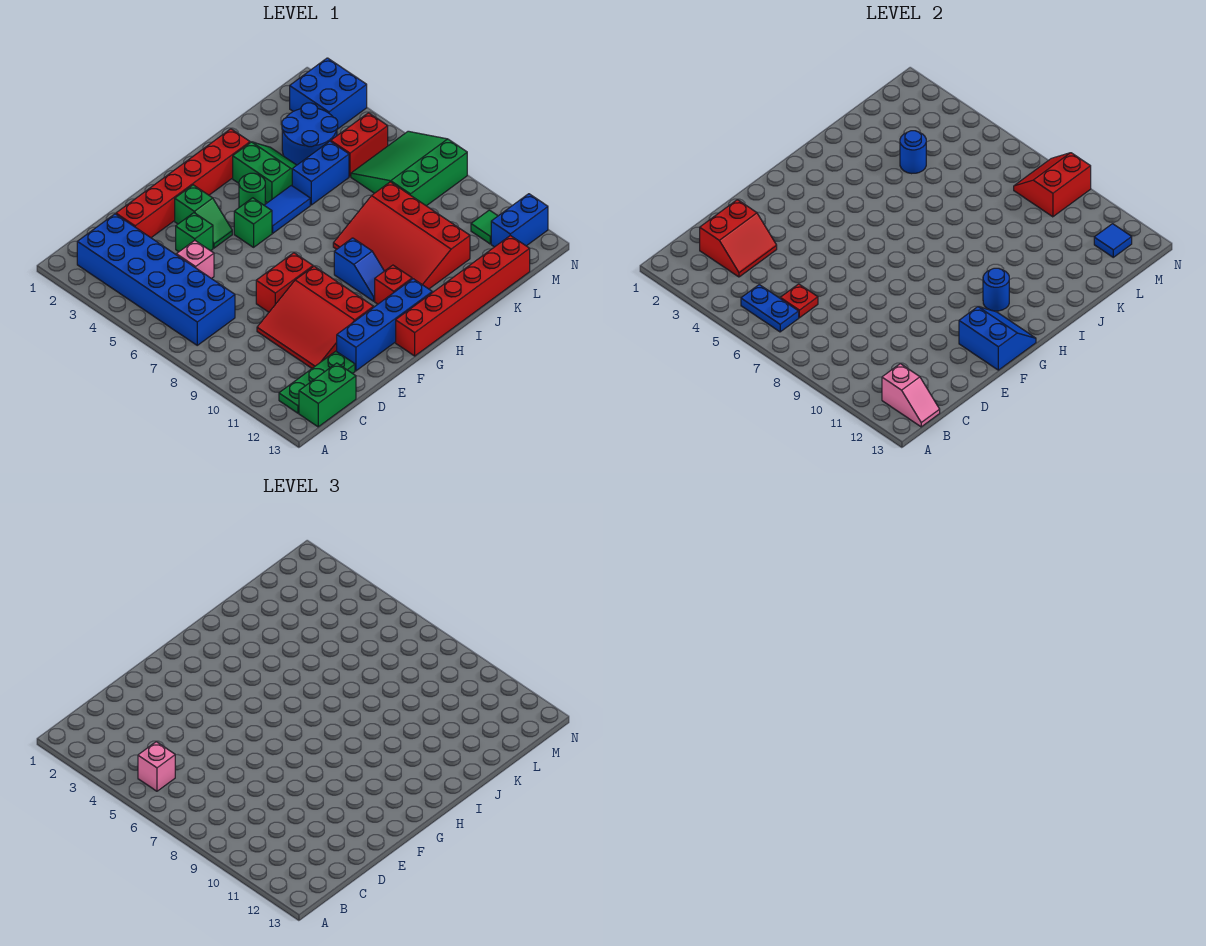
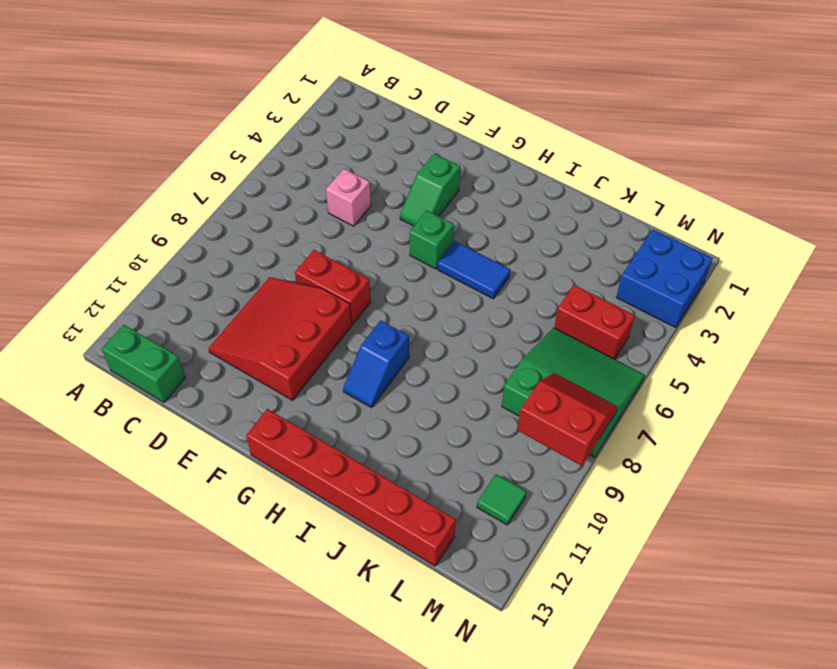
none -> blue brick B2:C7 level 1
none -> green plate B12:D12 level 1
none -> red brick D2:I2 level 1
none -> green brick E4 level 1

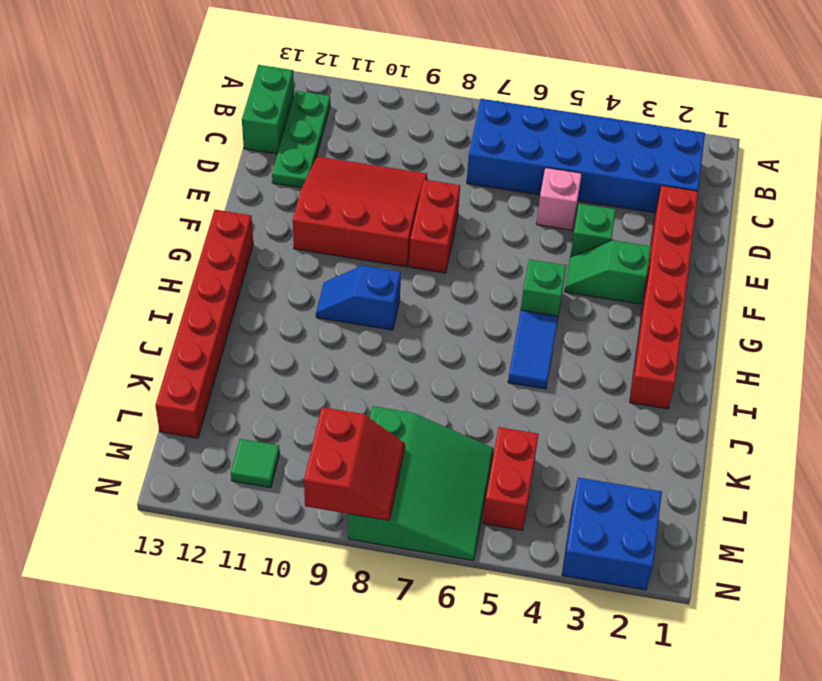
none -> blue brick E12:H12 level 1
none -> green round brick H4 level 1
none -> red brick H11 level 1
none -> green slope I3:J4 level 1 top I

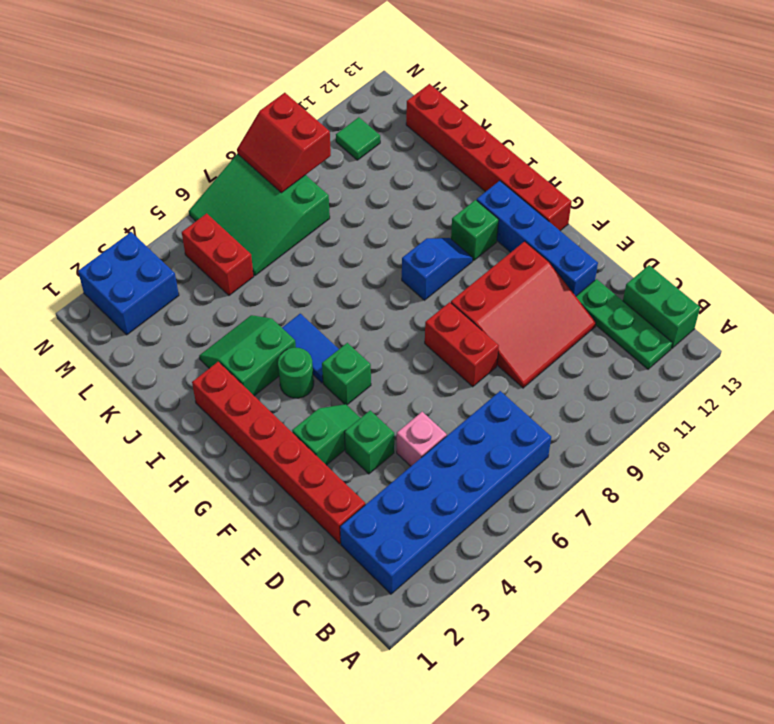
green brick H11 level 1 -> red brick H11 level 1
none -> red slope I8:K11 level 1 top K
none -> blue brick J5:K5 level 1
none -> blue round brick K3:L4 level 1
none -> blue brick M12:N12 level 1

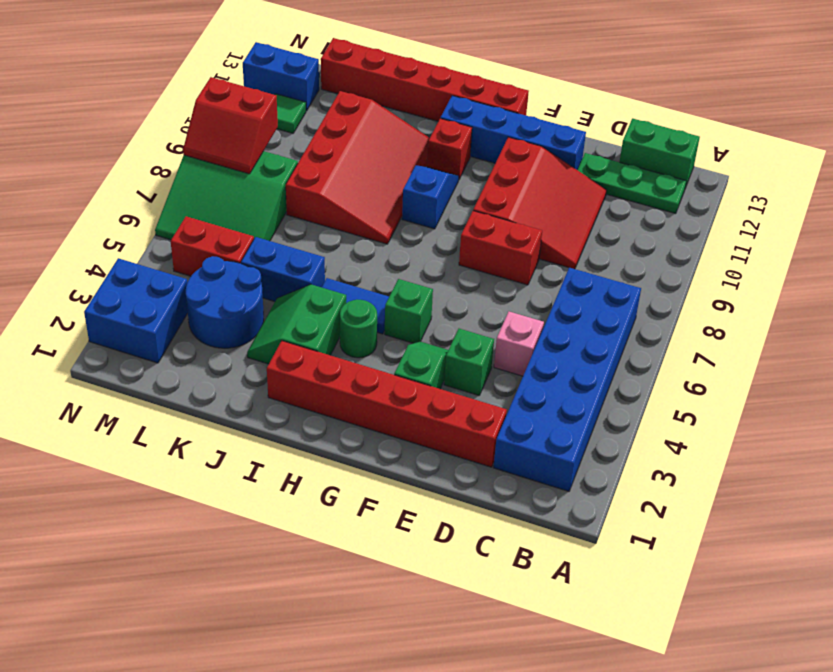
none -> blue plate B5:B6 level 2
none -> pink slope B12:B13 level 2 top 12
none -> red slope C2:D3 level 2 top 2
none -> red plate C6 level 2

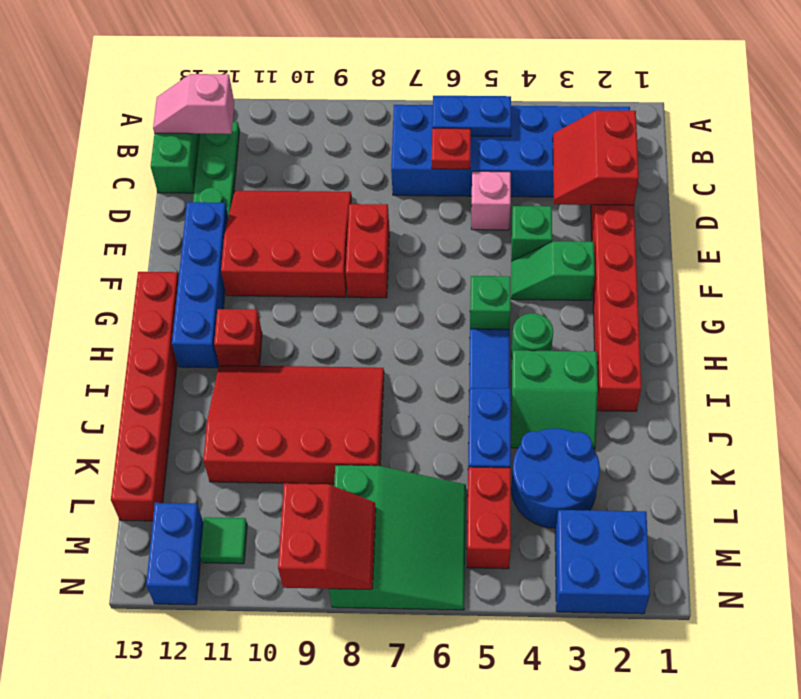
none -> blue slope H9:H10 level 1 top 9
none -> blue slope F12:G13 level 2 top F
none -> blue round brick H11 level 2
none -> blue round brick K4 level 2

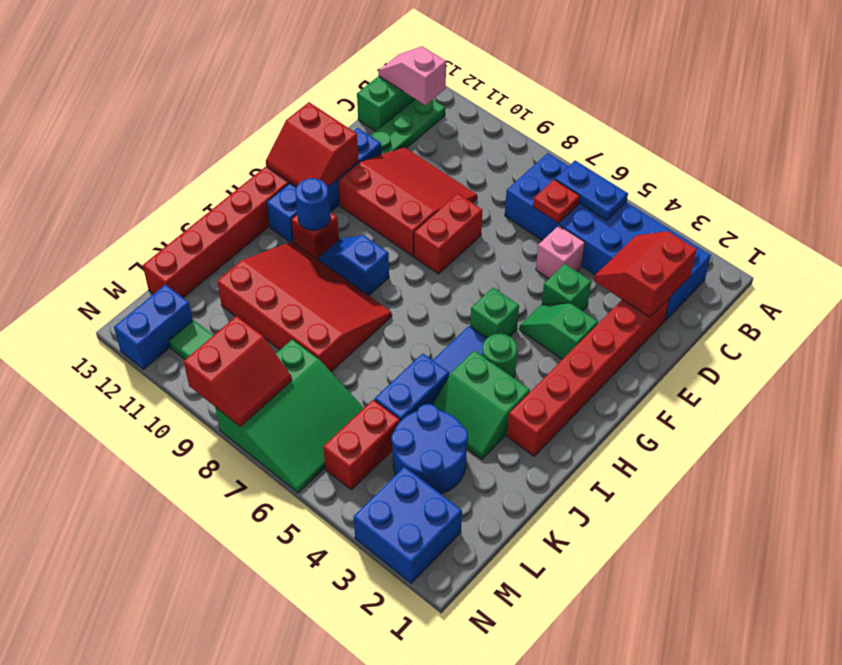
red slope F12:G13 level 2 top F -> blue slope F12:G13 level 2 top F
none -> blue round brick K4 level 2
none -> blue tile M12 level 2
none -> pink brick B5 level 3

